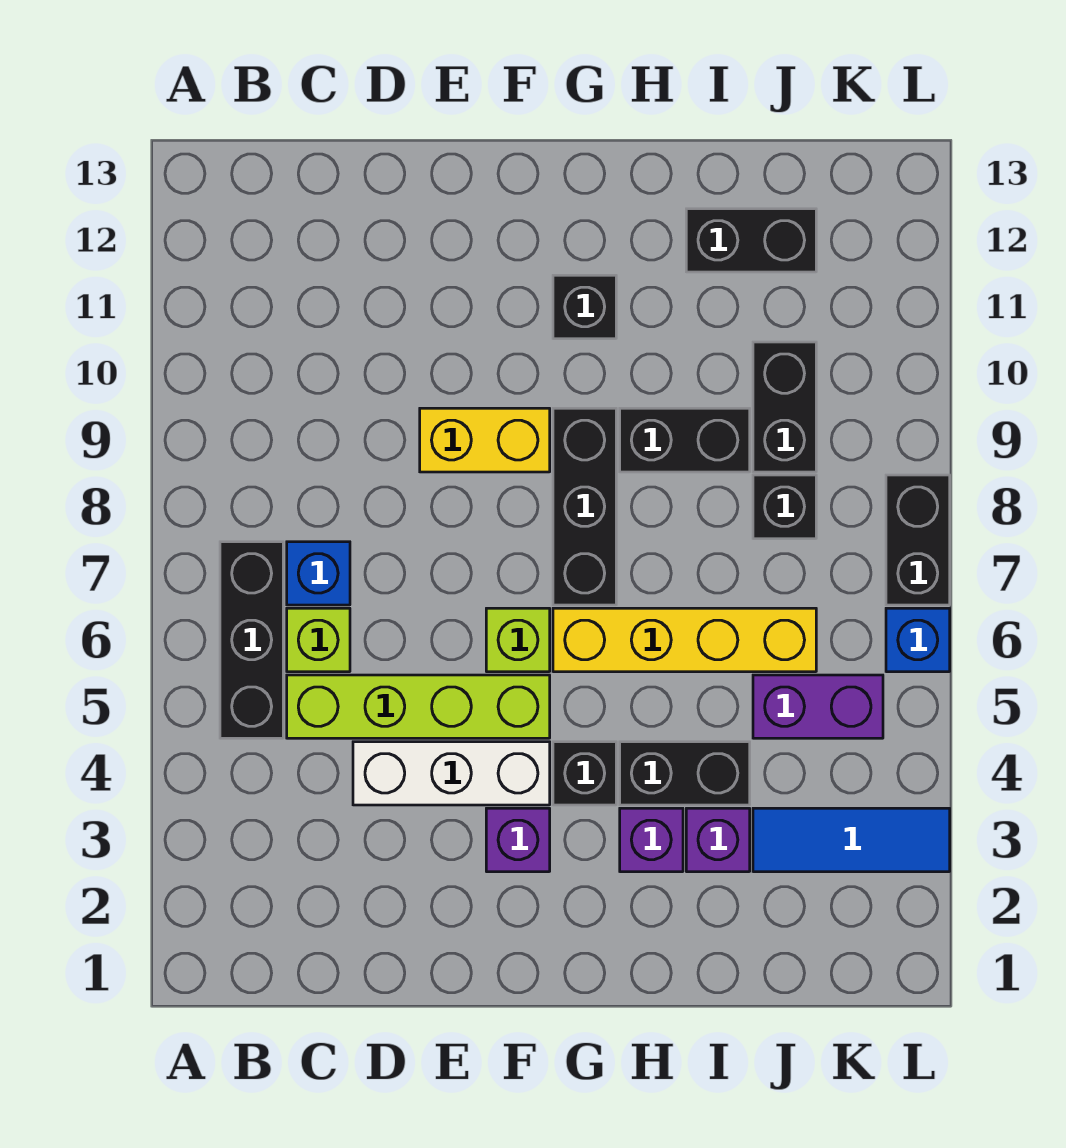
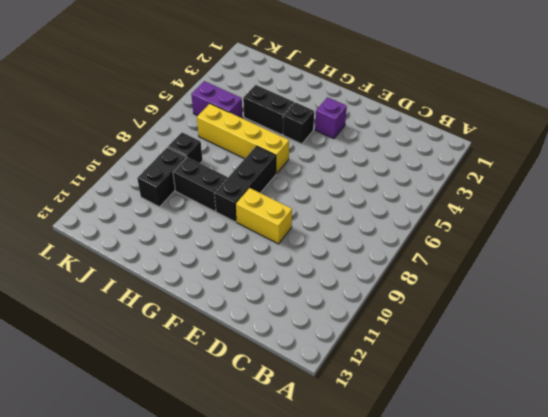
none -> black brick B5:B7 level 1
none -> lime brick C5:F5 level 1
none -> lime brick C6 level 1

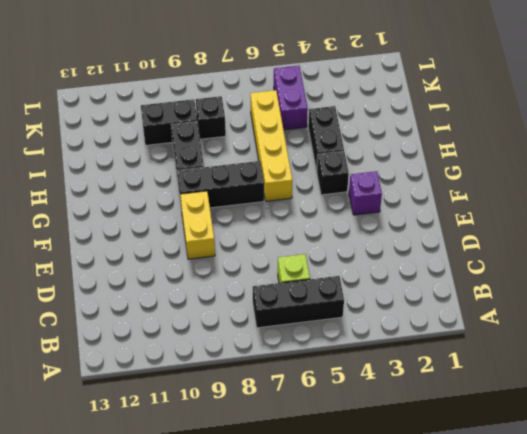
none -> lime brick C5:F5 level 1
none -> blue brick C7 level 1
none -> white brick D4:F4 level 1

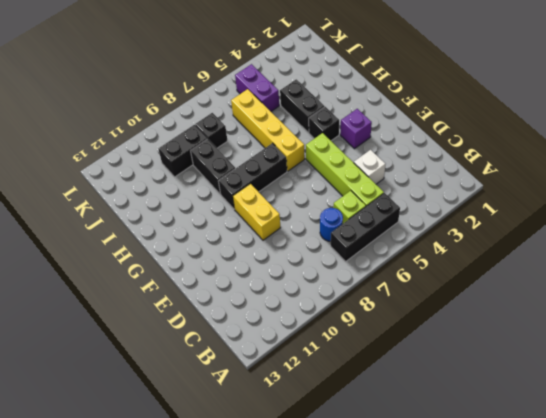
blue round brick C7 level 1 -> blue brick C7 level 1
white brick D4 level 1 -> white brick D4:F4 level 1
none -> lime brick F6 level 1
none -> black brick G11 level 1
none -> purple brick H3 level 1

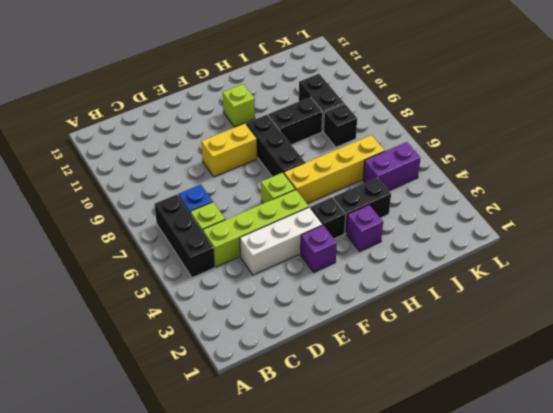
lime brick G11 level 1 -> black brick G11 level 1
none -> purple brick I3 level 1
none -> black brick I12:J12 level 1
none -> blue tile J3:L3 level 1

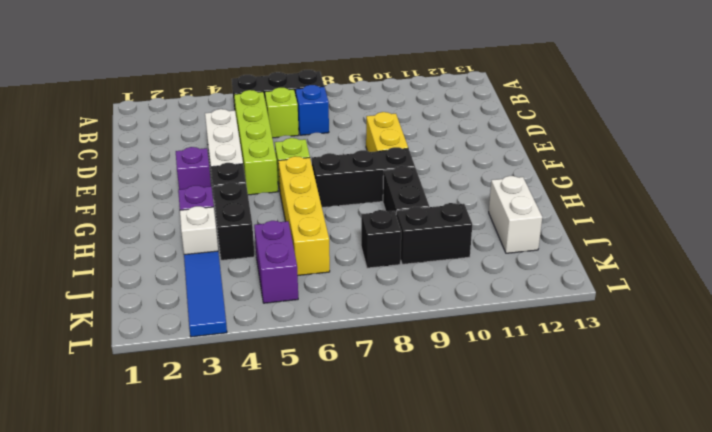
white brick I3 level 1 -> purple brick I3 level 1
white brick I12:J12 level 1 -> black brick I12:J12 level 1
none -> black brick G11 level 1
none -> blue brick L6 level 1
none -> black brick L7:L8 level 1

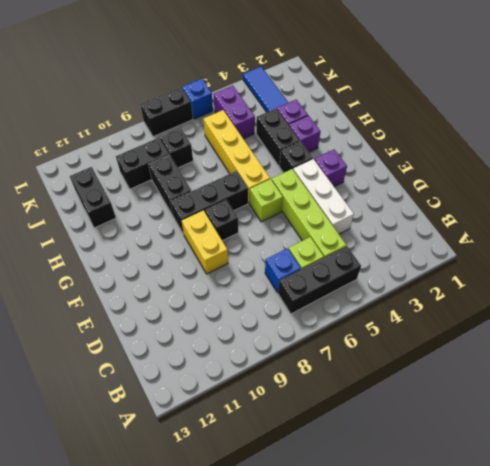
black brick F8 level 1 -> black brick G11 level 1

